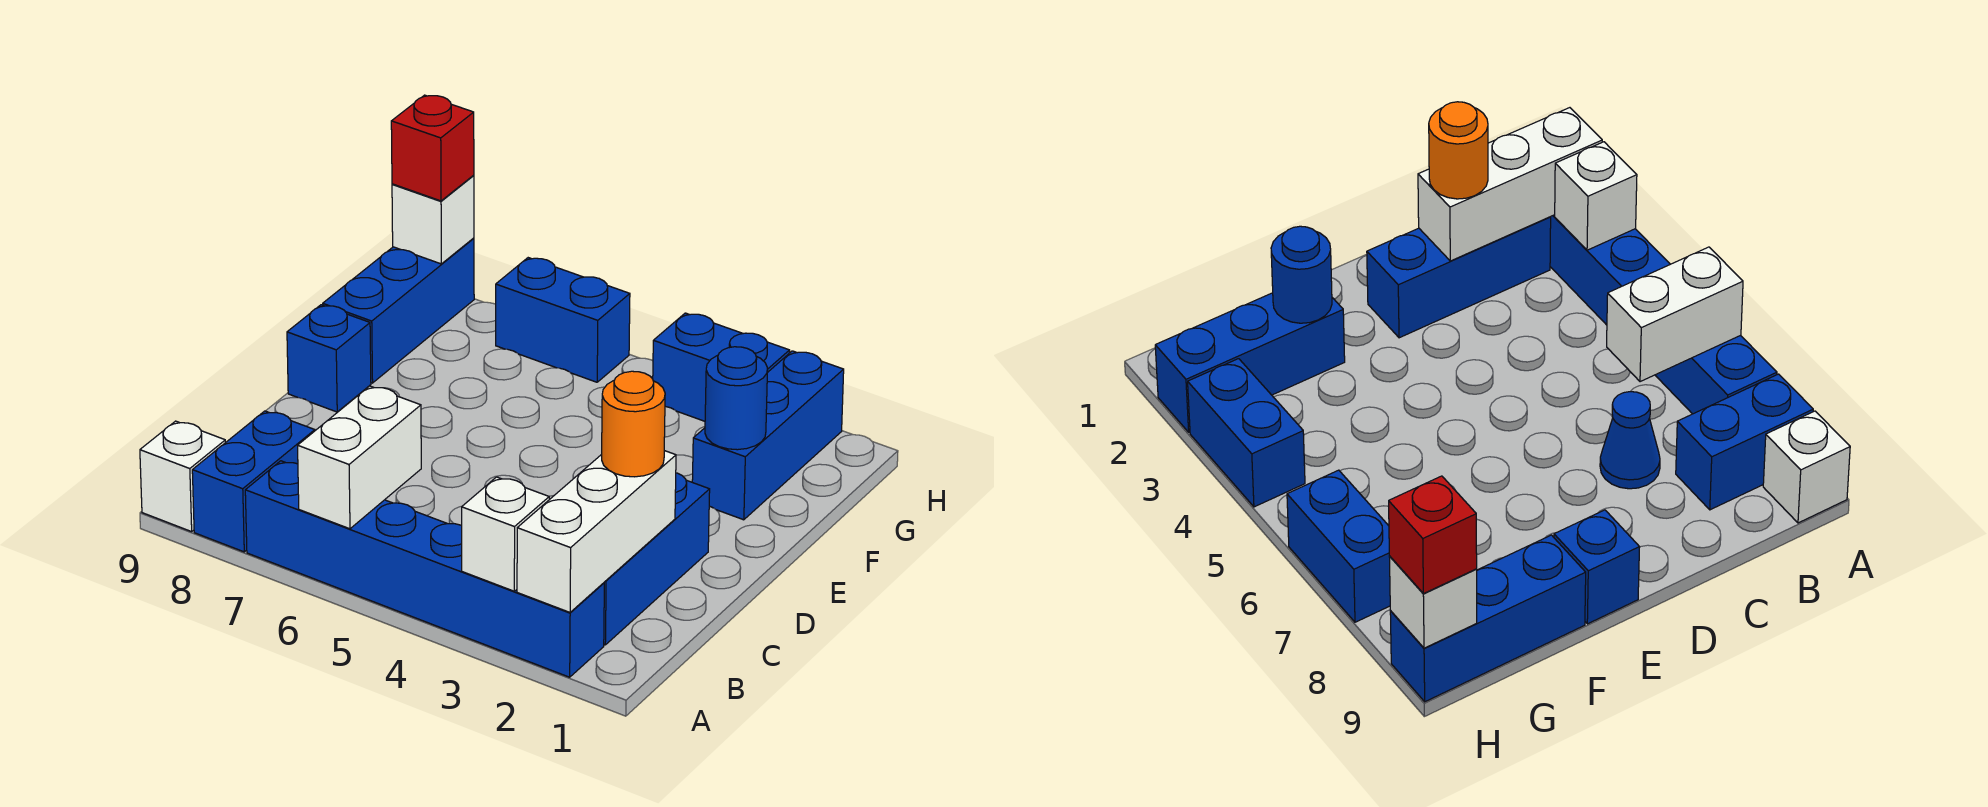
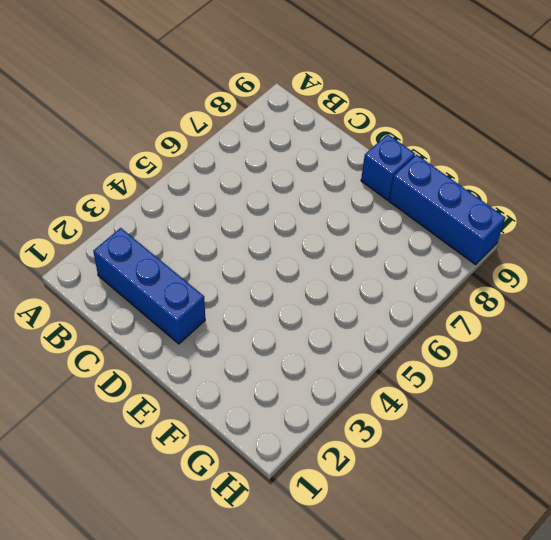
none -> blue brick A2:A7 level 1
none -> blue brick A8:B8 level 1
none -> white brick A9 level 1

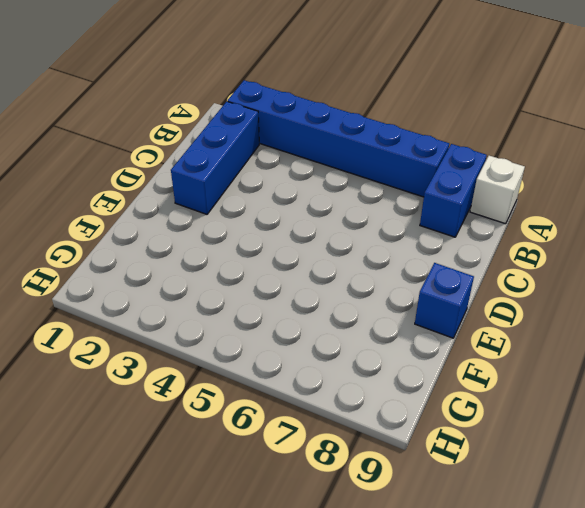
none -> blue cone C7 level 1
none -> blue brick F2:H2 level 1
none -> blue brick F9:H9 level 1

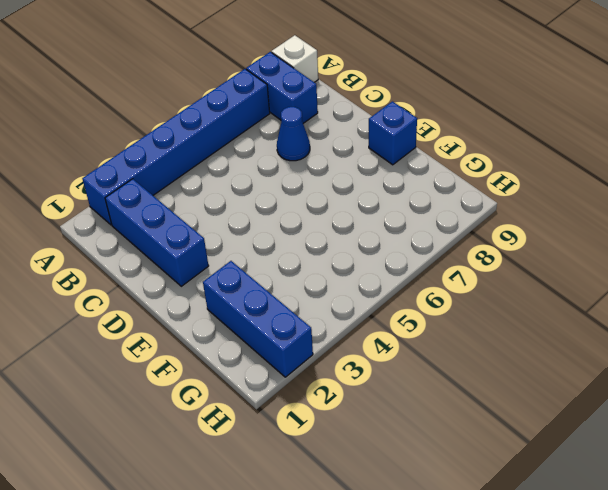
none -> blue brick F9:H9 level 1
none -> blue brick H3:H4 level 1
none -> blue brick H6:H7 level 1

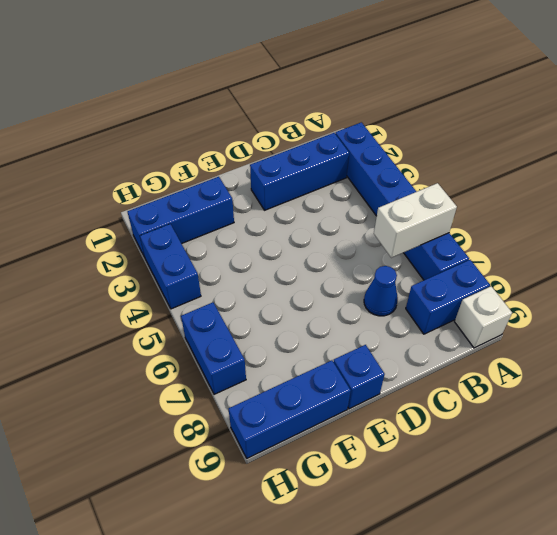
none -> white brick A2:C2 level 2
none -> white brick A3 level 2
none -> blue round brick F2 level 2

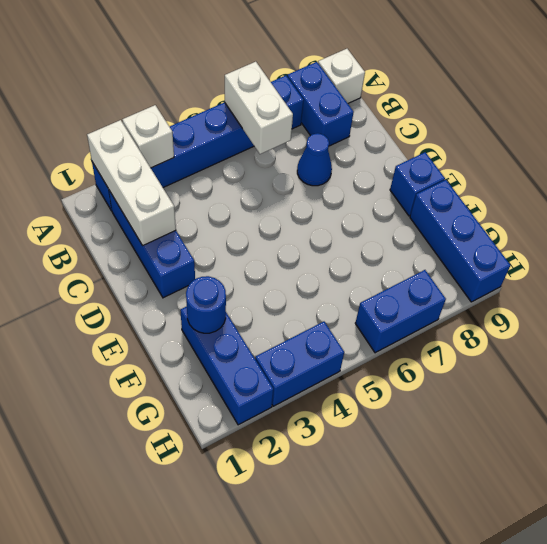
none -> white brick H9 level 2
none -> orange round brick C2 level 3
none -> red brick H9 level 3

